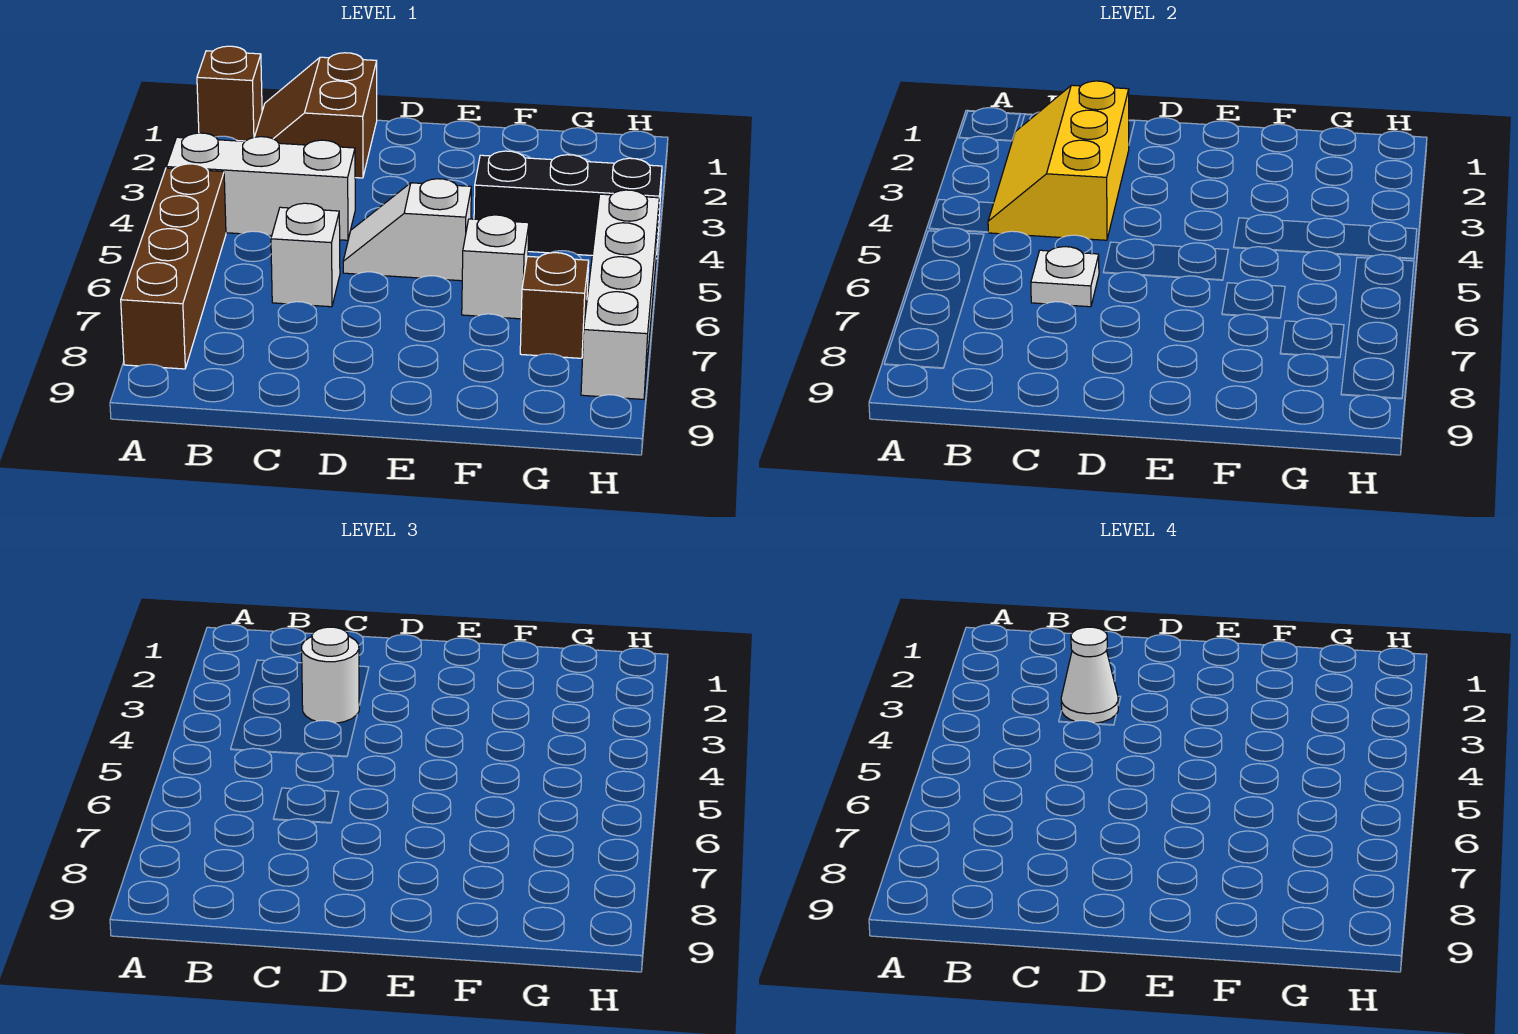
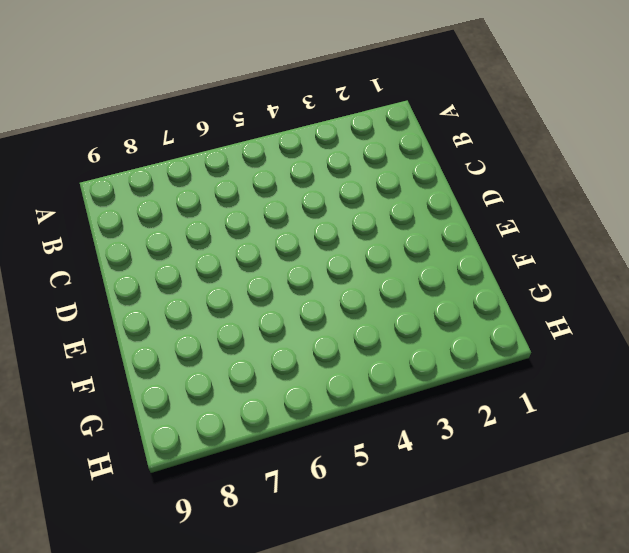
none -> brown brick A1 level 1
none -> white brick A4:C4 level 1
none -> brown brick A5:A8 level 1

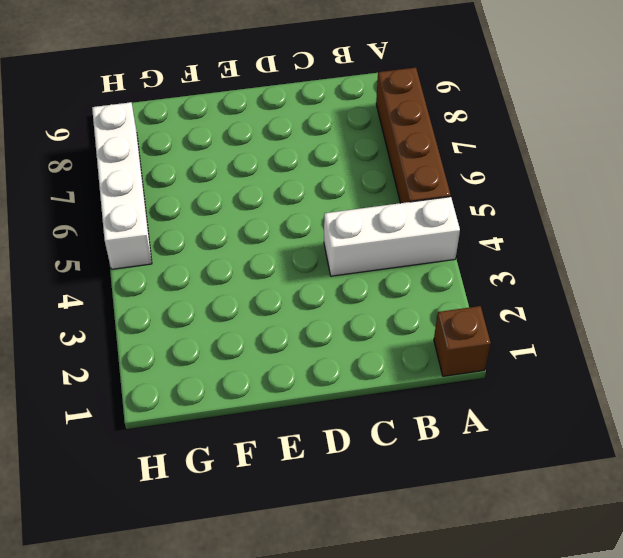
none -> brown slope B1:C2 level 1 top C
none -> white brick C6 level 1
none -> white slope D5:E5 level 1 top E

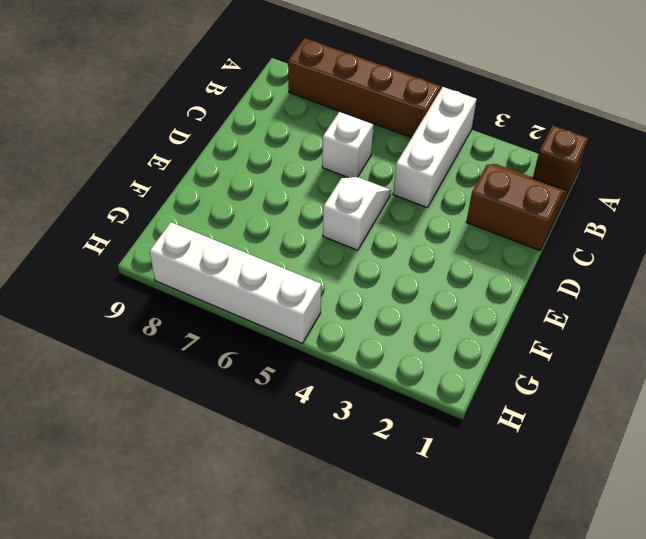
none -> black brick F4:H4 level 1
none -> white brick F6 level 1
none -> brown brick G7 level 1

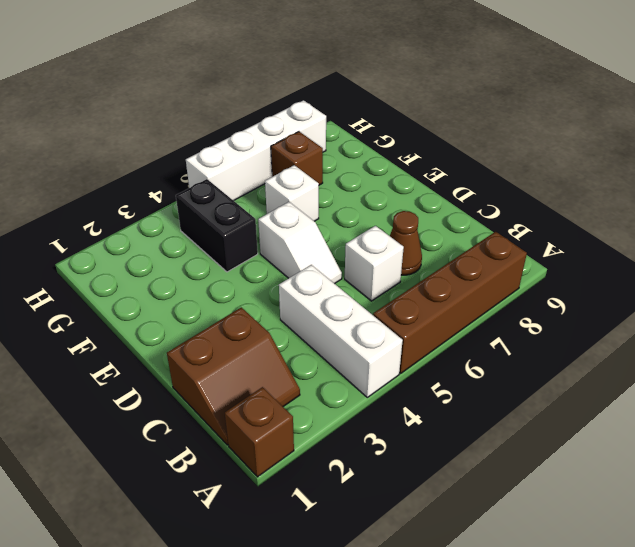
brown cone C7 level 1 -> none
black brick F4:G4 level 1 -> black brick F4:H4 level 1
none -> yellow slope B2:C4 level 2 top C
none -> white plate C6 level 2
none -> white round brick C3 level 3

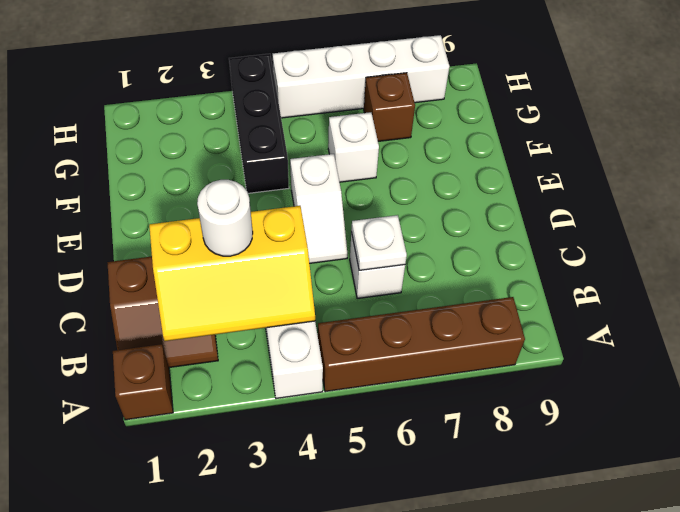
none -> white cone C3 level 4

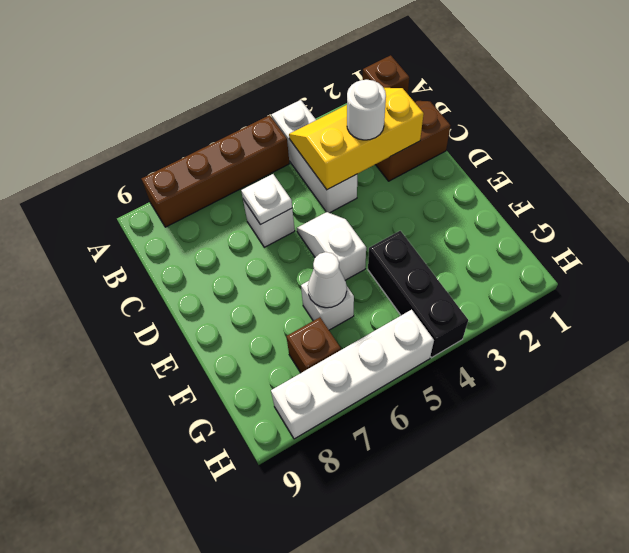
white cone F6 level 2 -> white cone C3 level 4

